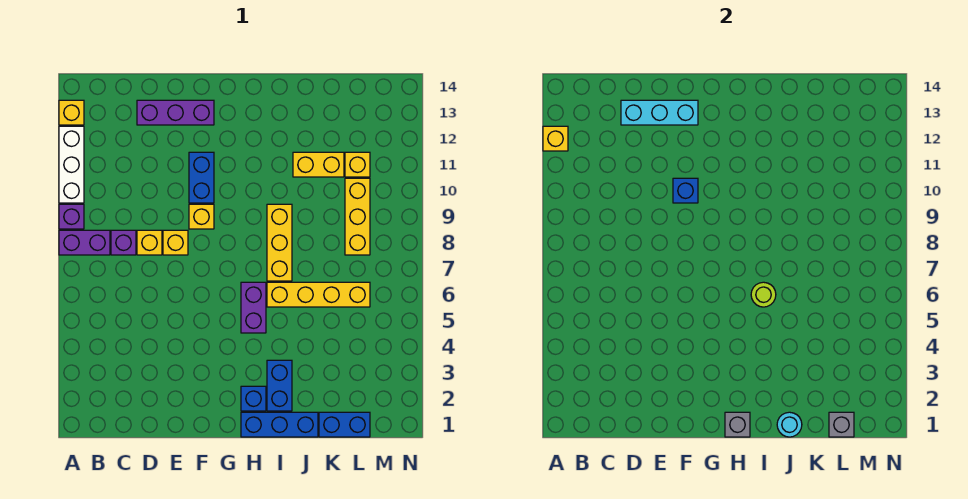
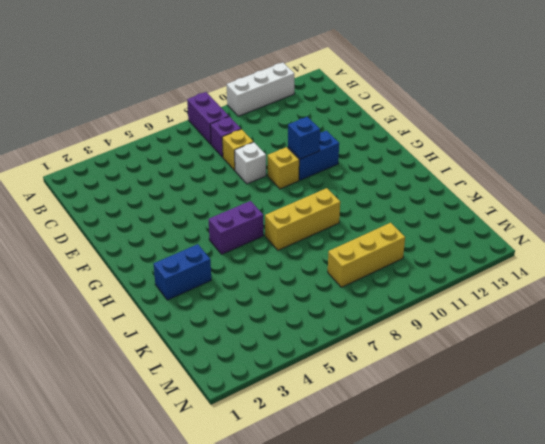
white brick E8 level 1 -> yellow brick E8 level 1
none -> purple brick A9 level 1
none -> yellow brick A13 level 1
none -> purple brick D13:F13 level 1

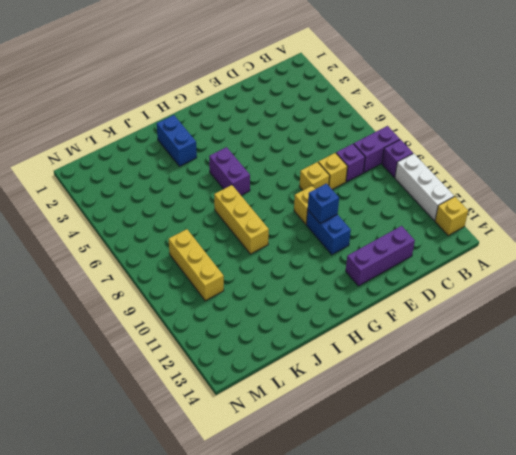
none -> blue brick H1:J1 level 1
none -> blue brick H2 level 1
none -> yellow brick I6:L6 level 1

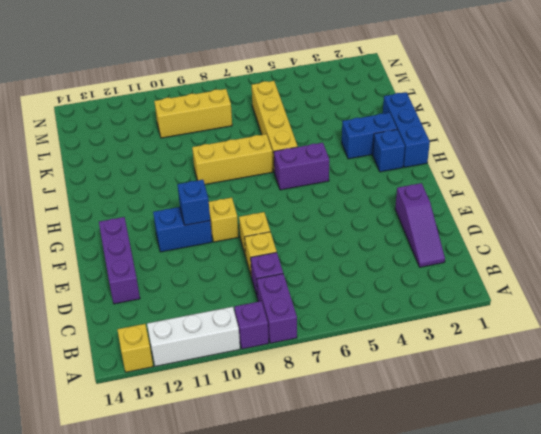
purple slope C2:E2 level 1 top E -> none
none -> yellow brick J11:K11 level 1
none -> blue brick K1:L1 level 1
none -> yellow brick L11 level 1

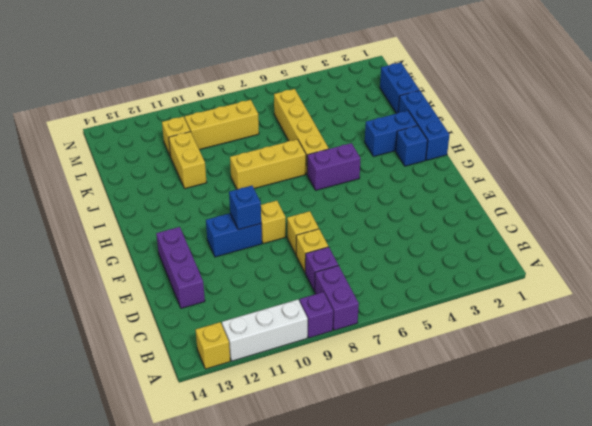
none -> yellow brick A12 level 2
none -> cyan brick D13:F13 level 2
none -> grey brick H1 level 2

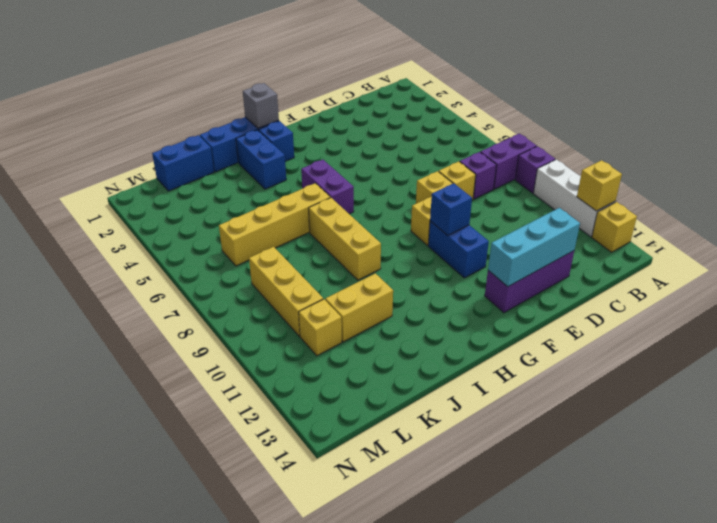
none -> lime round brick I6 level 2
none -> cyan round brick J1 level 2
none -> grey brick L1 level 2

